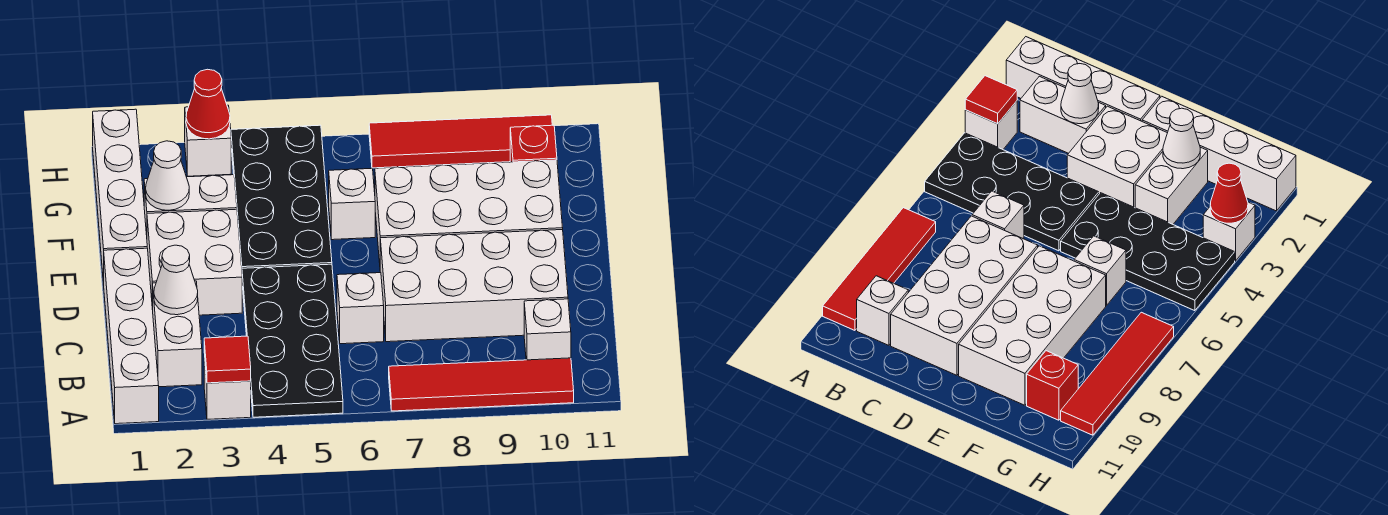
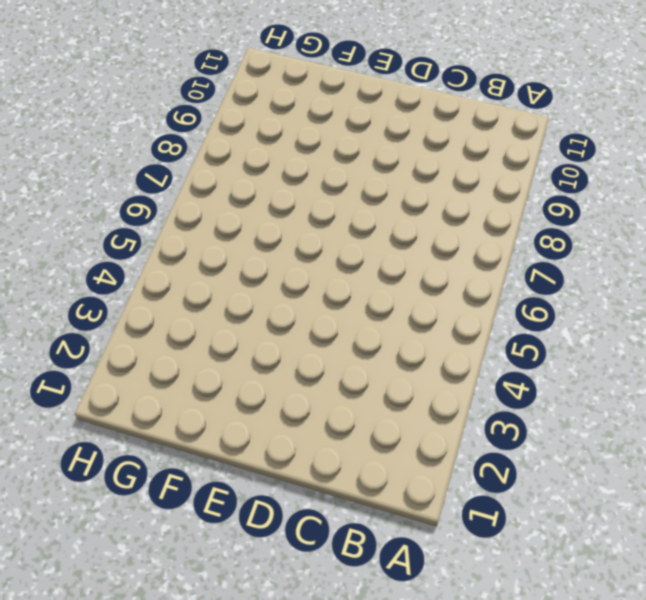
none -> white brick A1:D1 level 1
none -> white brick A3 level 1
none -> black plate A4:D5 level 1

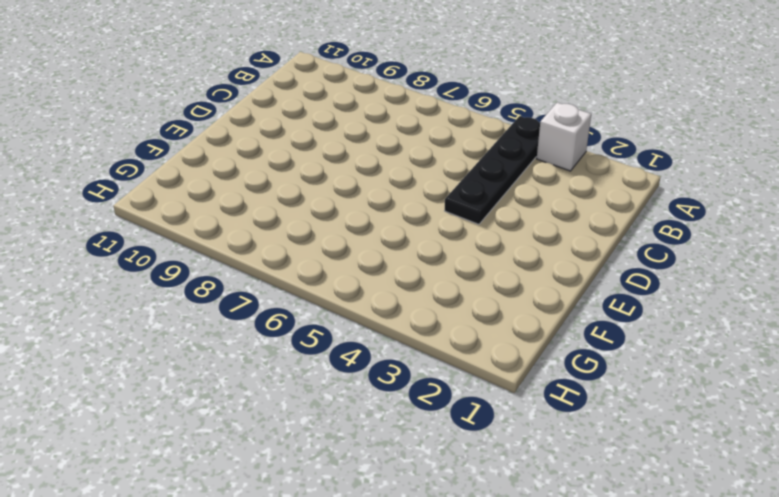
black plate A4:D4 level 1 -> black plate A4:D5 level 1
none -> white brick A1:D1 level 1
none -> red tile A7:A10 level 1
none -> white brick B2:C2 level 1

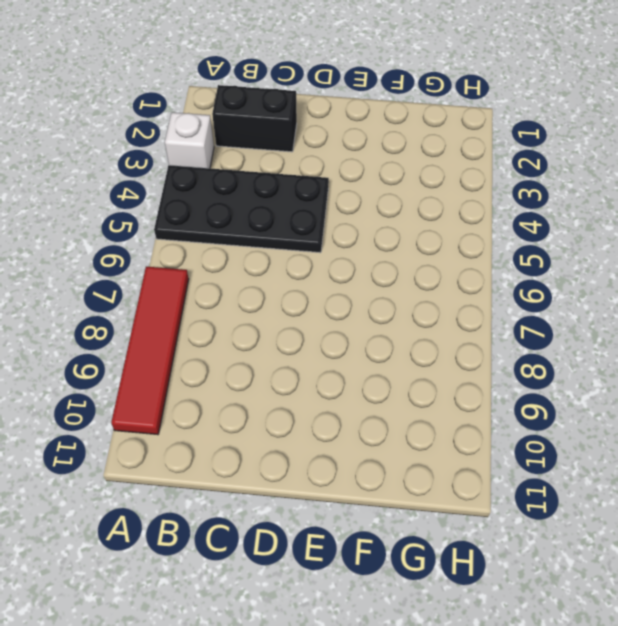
black brick B2:C2 level 1 -> white brick B2:C2 level 1
none -> white brick A1:D1 level 1
none -> white brick B10 level 1
none -> white brick C6 level 1

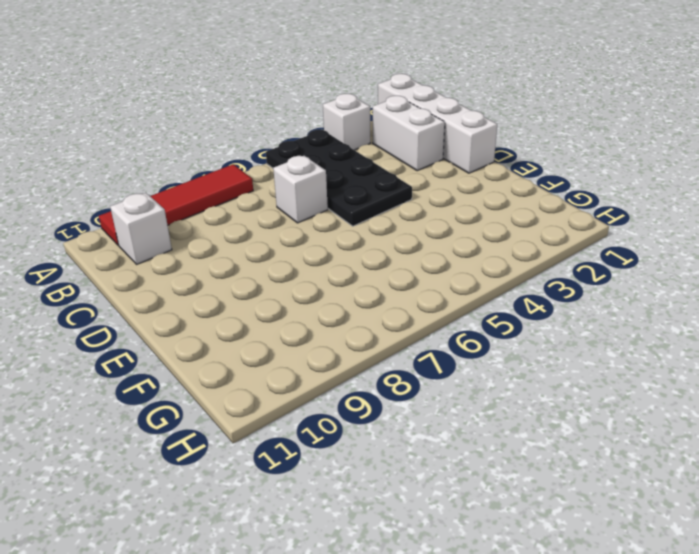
none -> white brick C7:D10 level 1
none -> white brick D2:E3 level 1
none -> white brick E1:H1 level 1

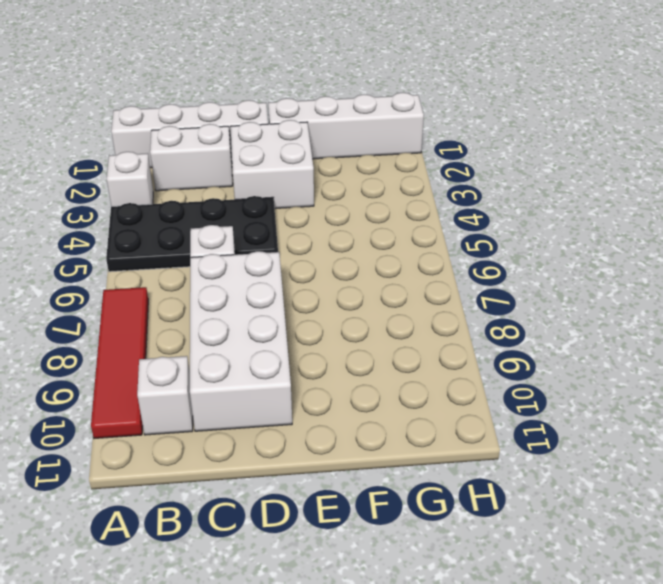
none -> black plate E4:H5 level 1
none -> white brick E7:F10 level 1
none -> white brick F2:F3 level 1

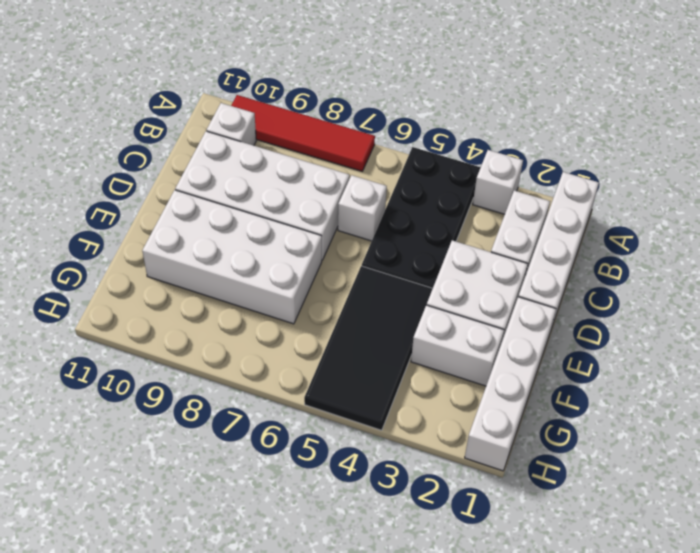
black tile E4:H5 level 1 -> black plate E4:H5 level 1
none -> white brick F6 level 1
none -> red brick G10 level 1
none -> white brick H3 level 1

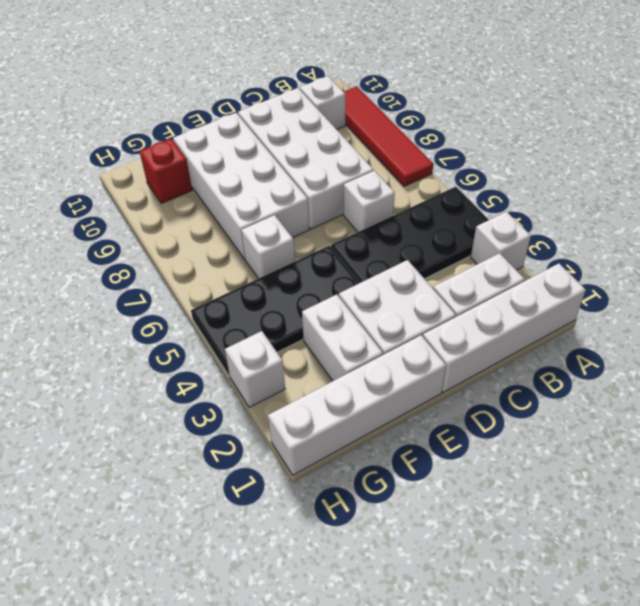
none -> red tile H7:H10 level 1
none -> red tile A3 level 2
none -> white cone C2 level 2

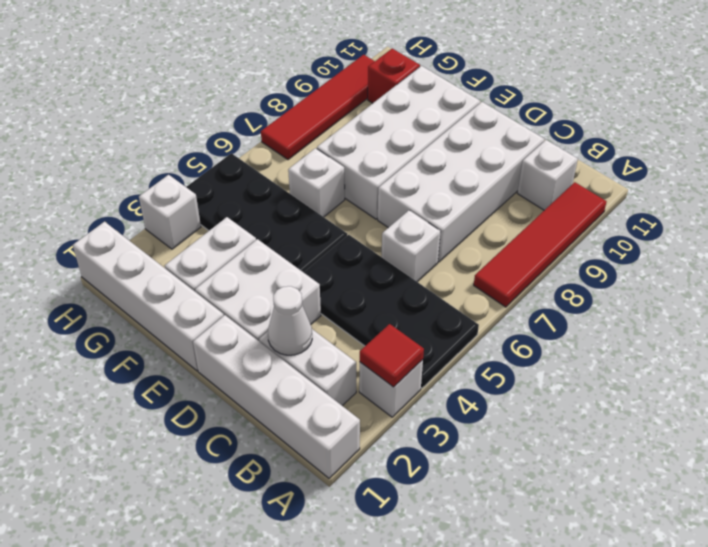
none -> white cone F2 level 2
none -> red cone H3 level 2

